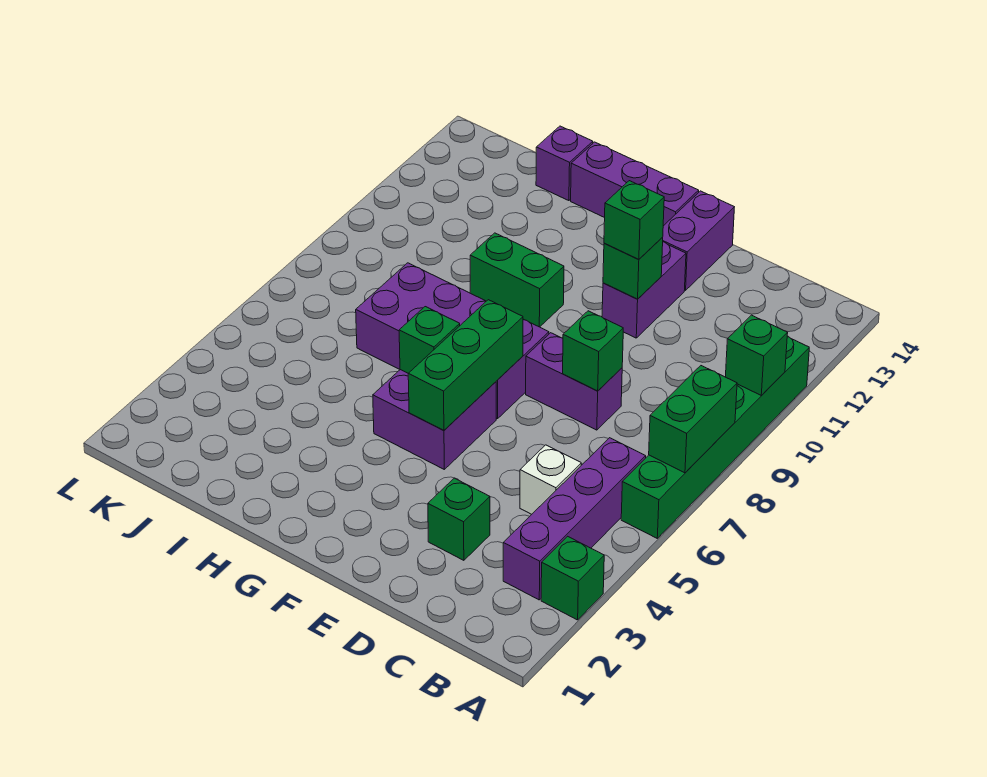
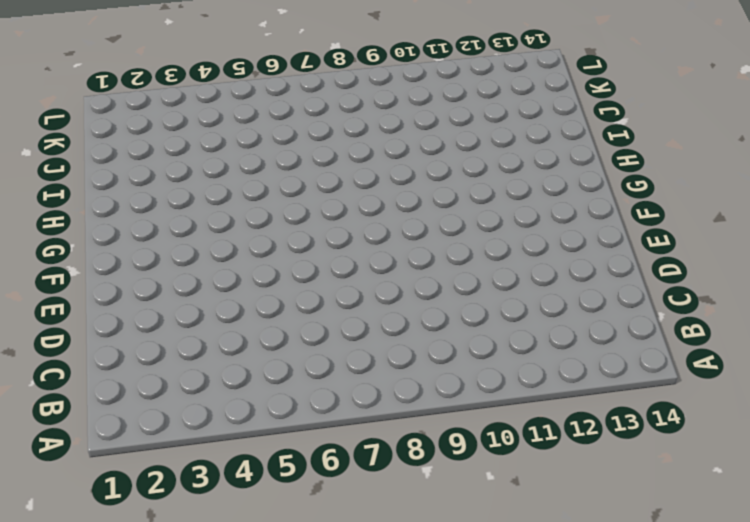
none -> green brick A3 level 1
none -> green brick A6:A11 level 1
none -> purple brick B3:B6 level 1

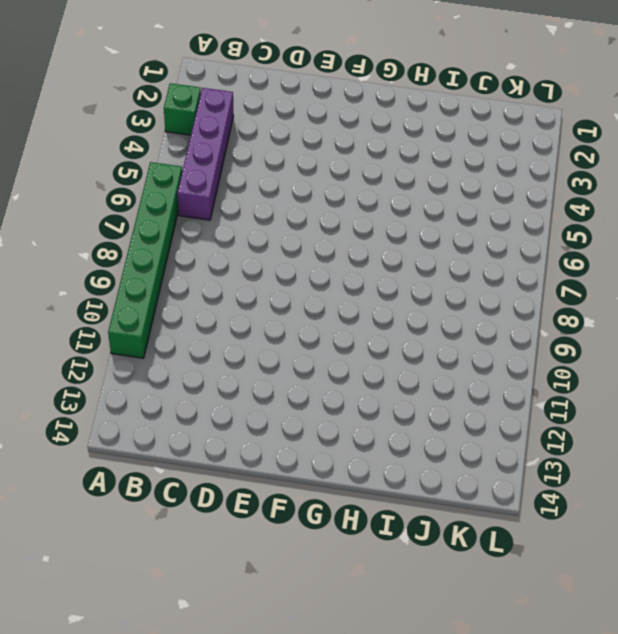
none -> white brick C5 level 1
none -> green brick D3 level 1
none -> purple brick D8:E8 level 1

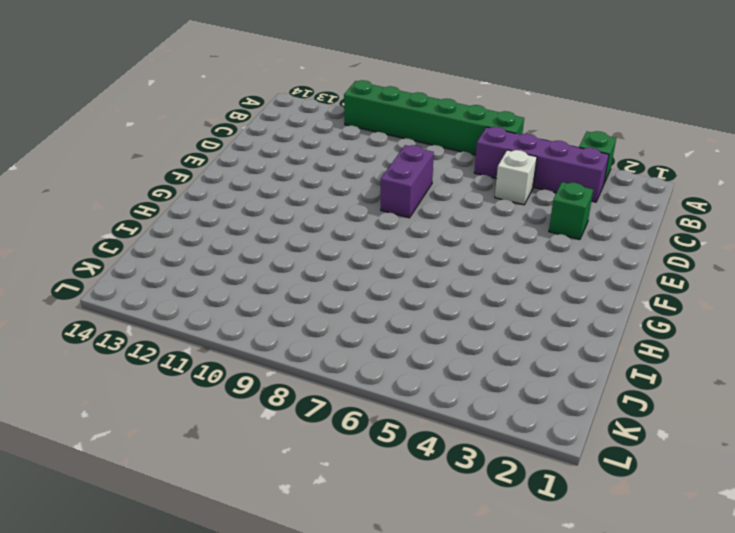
none -> purple brick E11:E12 level 1
none -> purple brick E13:E14 level 1
none -> purple brick F5:G6 level 1

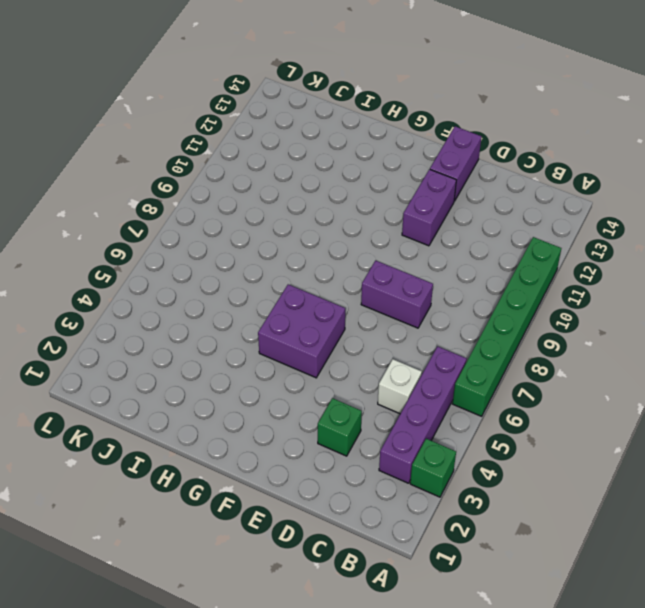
none -> purple brick F7:I8 level 1
none -> purple brick F14:H14 level 1
none -> green brick G10:H10 level 1

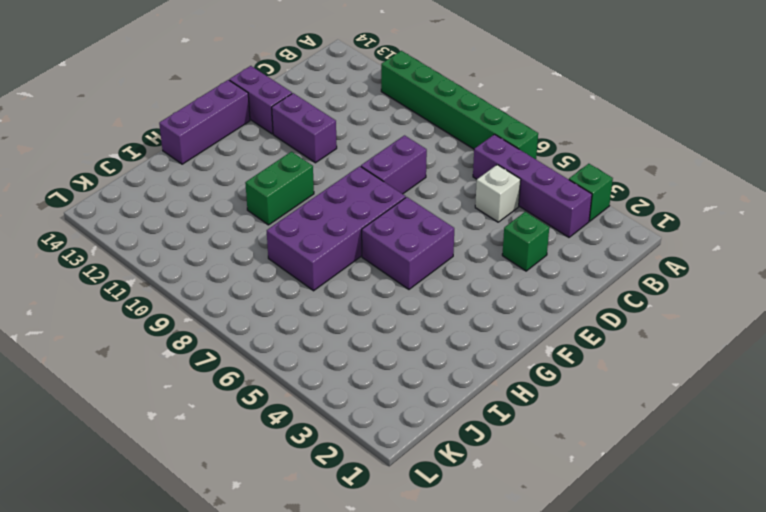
none -> purple brick I14 level 1
none -> green brick A7:A8 level 2
none -> green brick A10 level 2

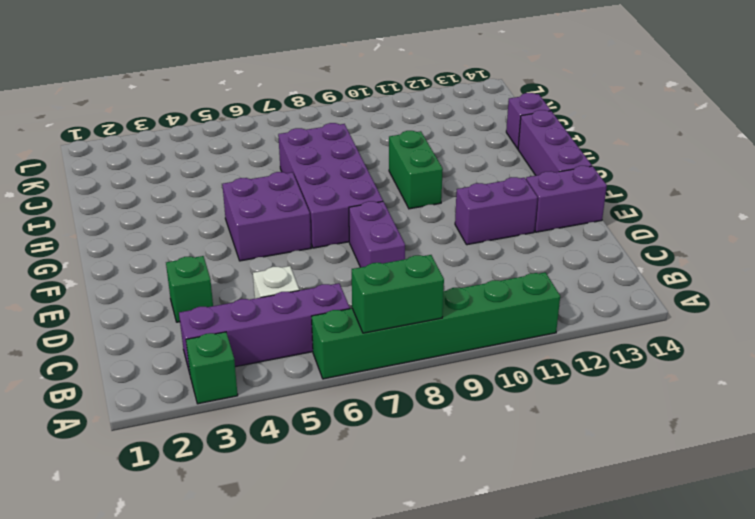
none -> green brick A10 level 2
none -> green brick D8 level 2
none -> green brick E11 level 2

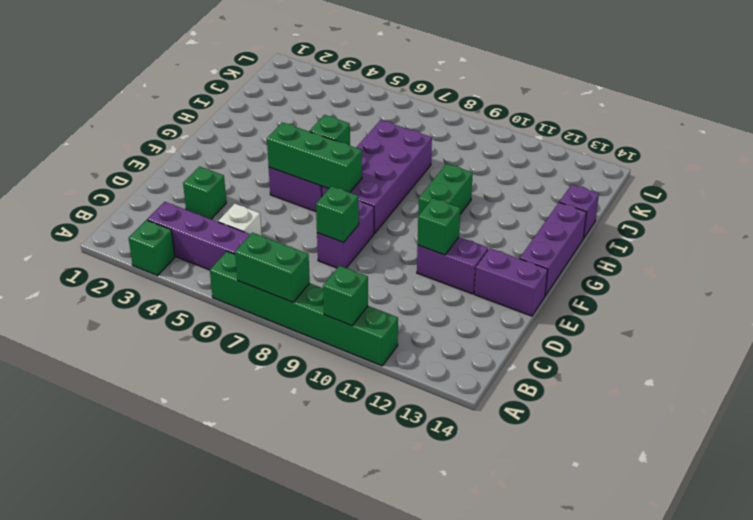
none -> green brick E11 level 3

